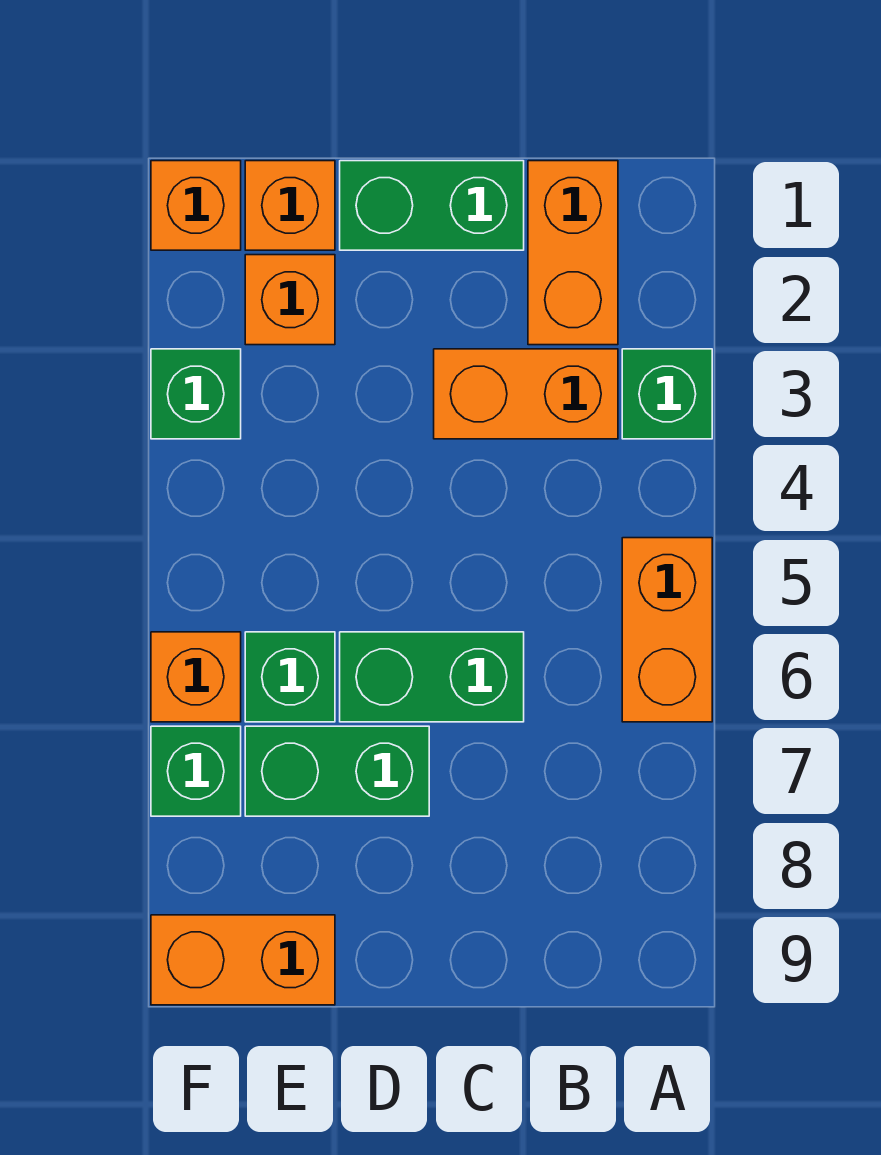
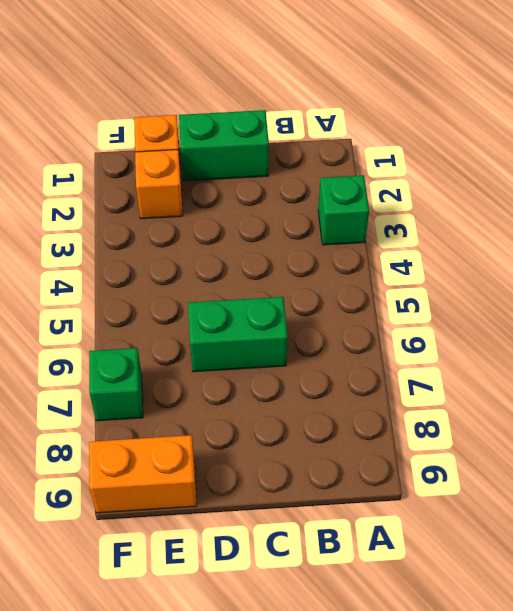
none -> orange brick A5:A6 level 1
none -> orange brick B1:B2 level 1
none -> orange brick B3:C3 level 1

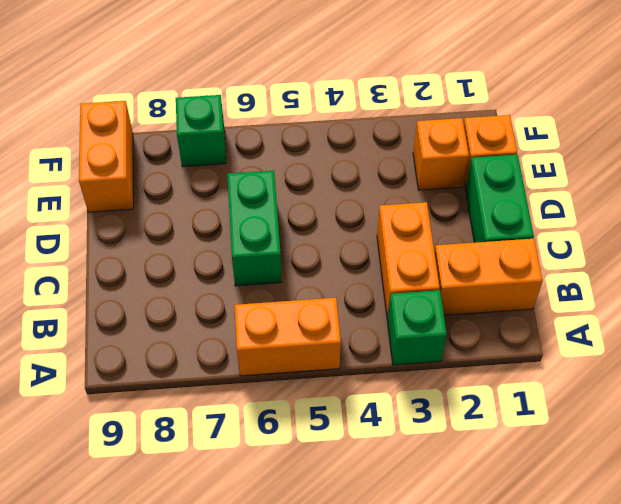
none -> green brick D7:E7 level 1
none -> green brick E6 level 1
none -> orange brick F1 level 1

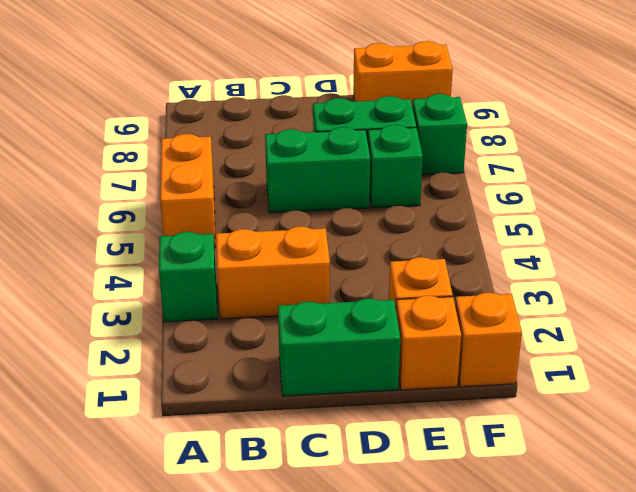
none -> orange brick B1:B2 level 1
none -> green brick F3 level 1
none -> orange brick F6 level 1

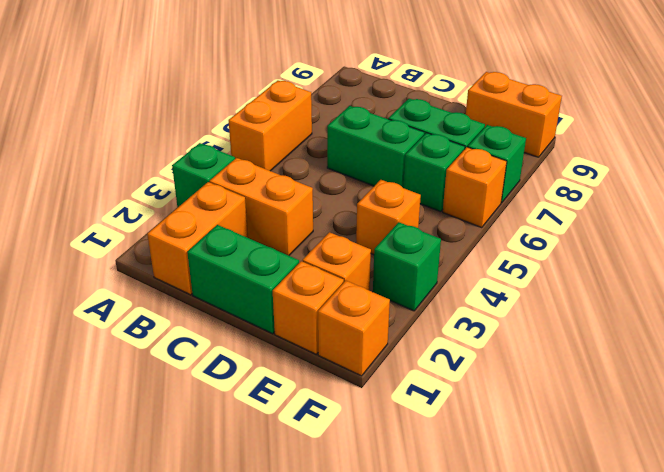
orange brick E4 level 1 -> none

